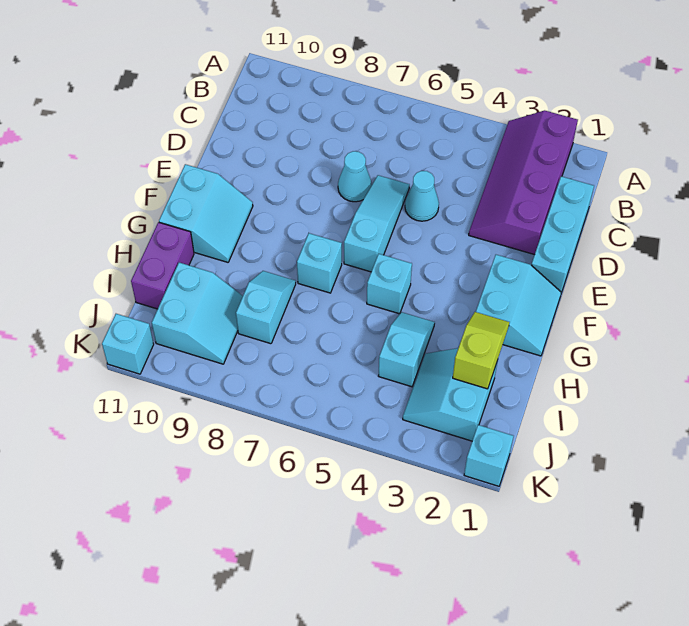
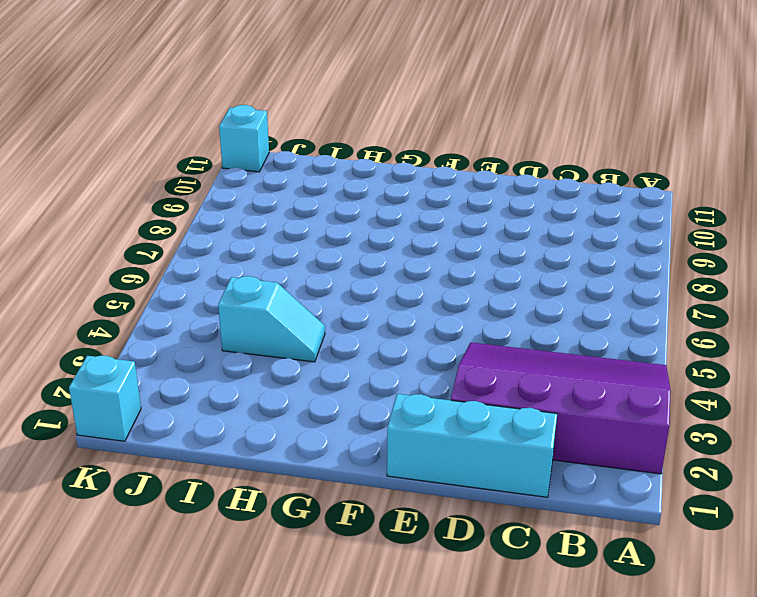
purple slope A2:D4 level 1 top 2 -> purple slope A2:D3 level 1 top 2
none -> cyan cone D5 level 1
none -> cyan slope D6:F6 level 1 top F
none -> cyan cone D7 level 1

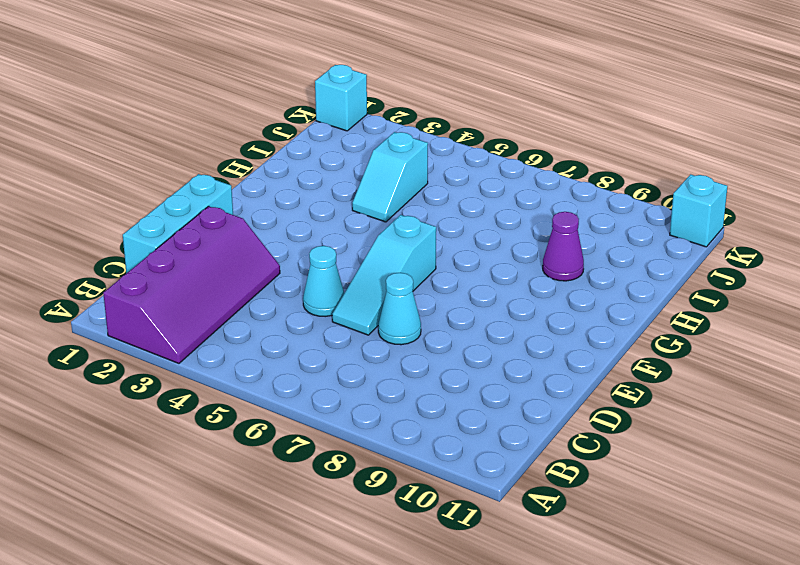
purple cone H9 level 1 -> none
none -> cyan slope F1:G2 level 1 top 2
none -> cyan slope F10:G11 level 1 top 11
none -> cyan brick G5 level 1

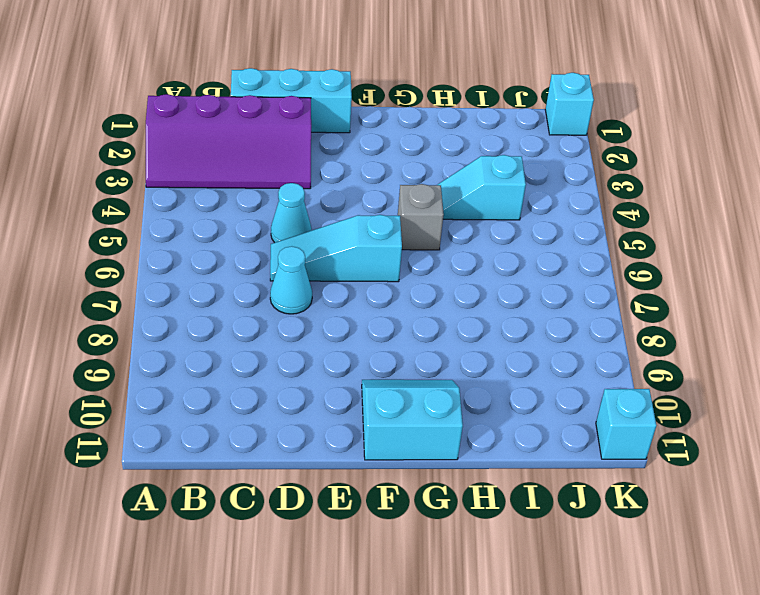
grey brick G5 level 1 -> cyan brick G5 level 1
none -> cyan slope F1:G2 level 1 top 2
none -> cyan brick G7 level 1
none -> cyan slope H8:I8 level 1 top I

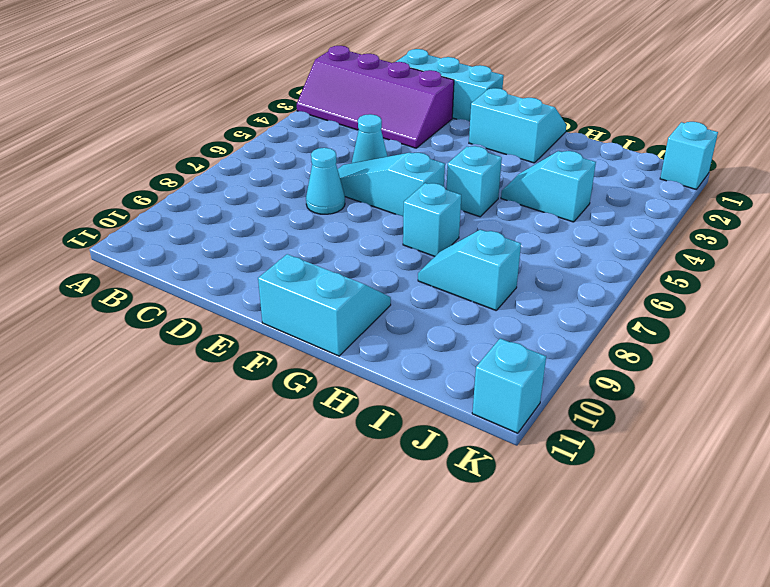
none -> purple brick H11:I11 level 1
none -> cyan slope I2:J3 level 1 top 2
none -> cyan slope I9:J10 level 1 top 10

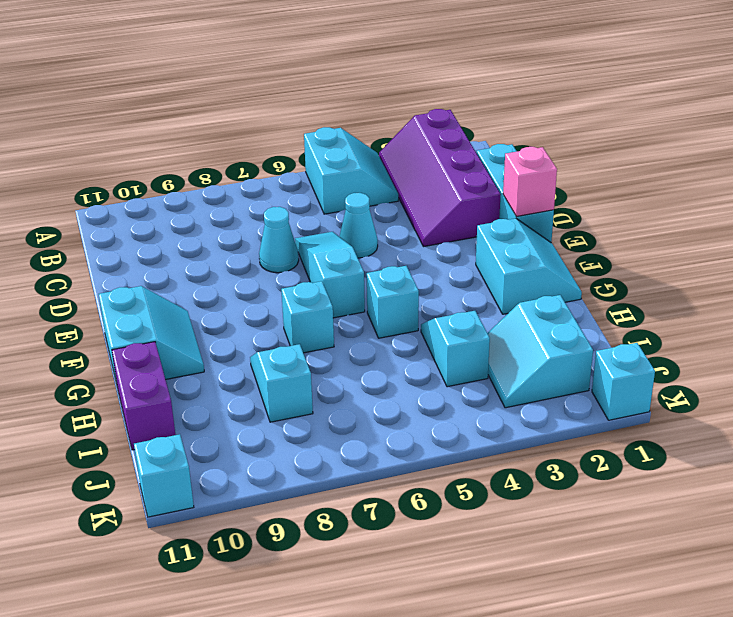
cyan slope A4:B5 level 1 top 5 -> cyan slope I9:J10 level 1 top 10
pink brick E1 level 2 -> none
none -> lime slope H2:I2 level 2 top I

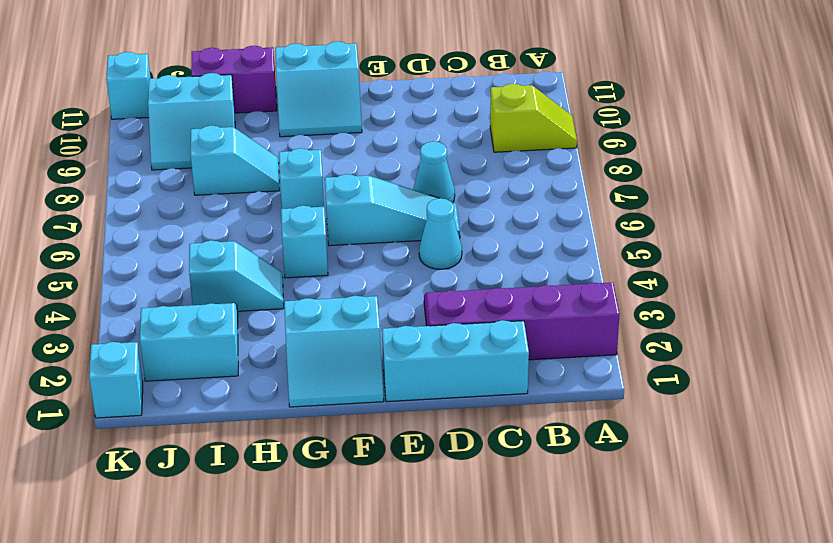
lime slope A9:B9 level 1 top B -> lime slope H2:I2 level 2 top I

